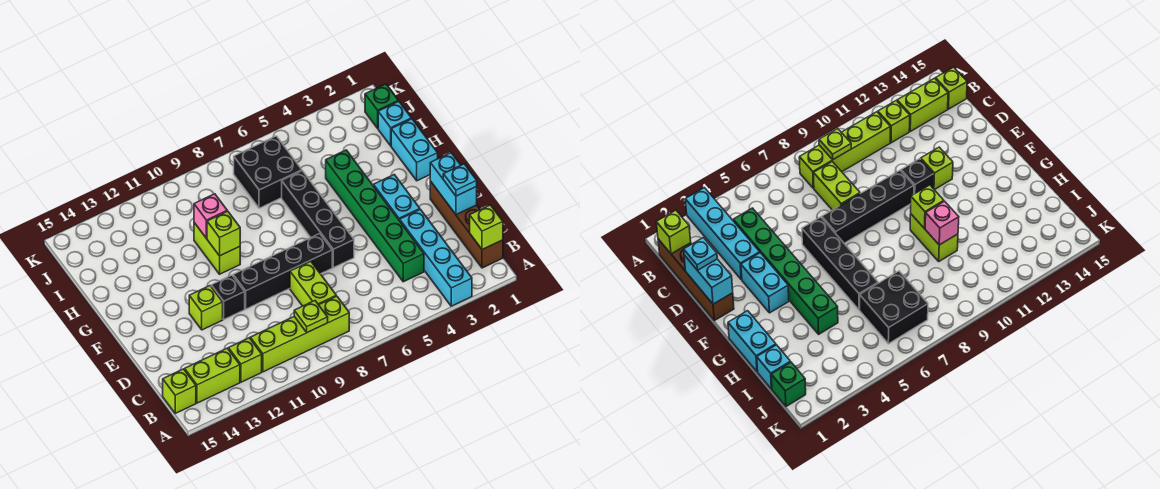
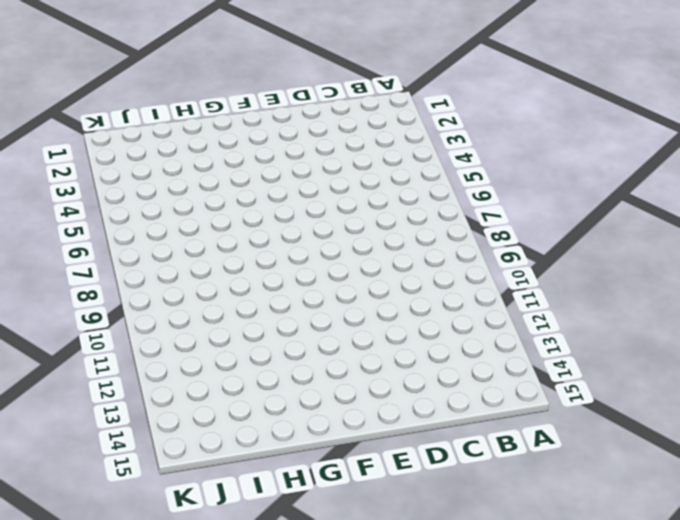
none -> cyan brick A3:D3 level 1
none -> brown brick B1:E1 level 1
none -> lime brick B8:B11 level 1

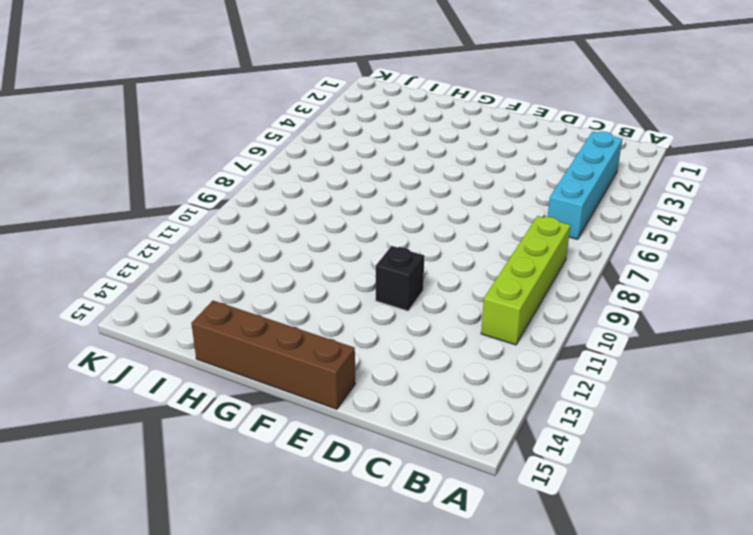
cyan brick B3:B6 level 1 -> cyan brick A3:D3 level 1
brown brick E15:H15 level 1 -> brown brick B1:E1 level 1
none -> lime brick B12 level 1
none -> lime brick B13:B14 level 1
none -> lime brick B15 level 1

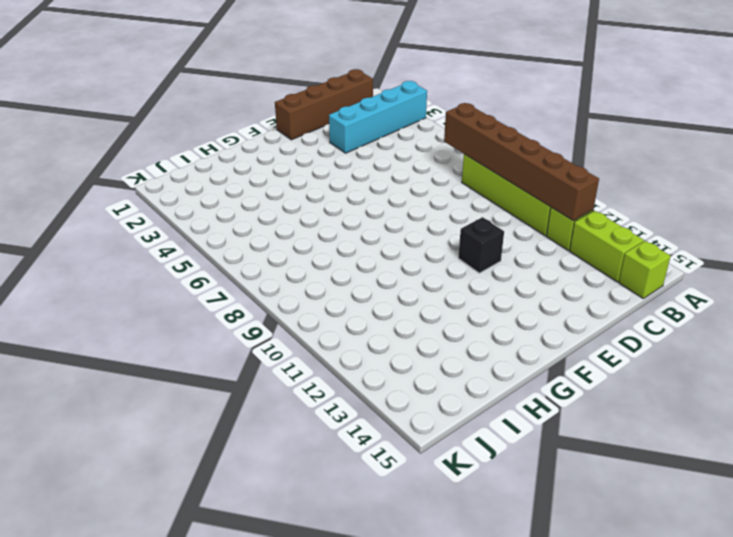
brown brick B7:B12 level 2 -> lime plate B9 level 2
none -> green brick C4:H4 level 1
none -> lime brick C8:D8 level 1
none -> cyan brick E3:F3 level 1

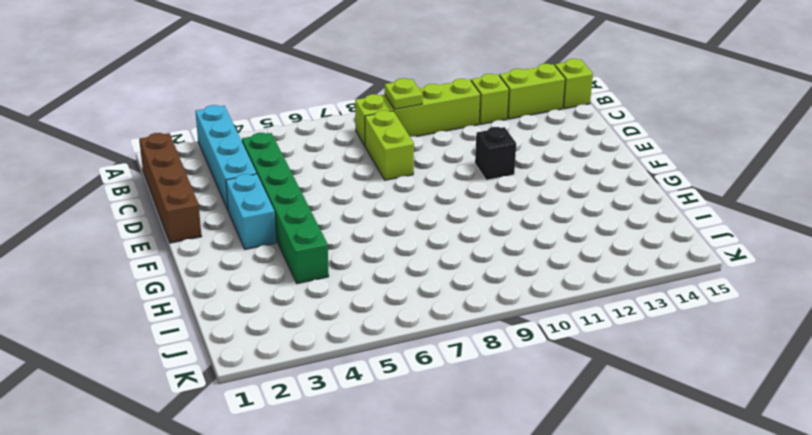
none -> black brick E6:H6 level 1
none -> black brick E7:E10 level 1
none -> lime brick E12 level 1

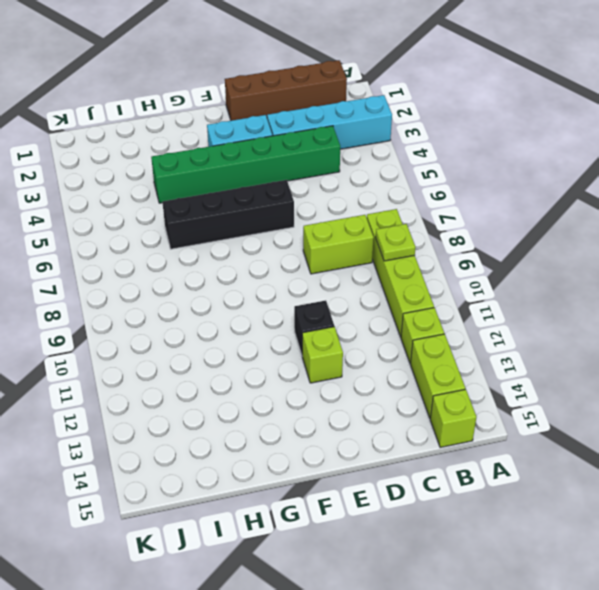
none -> black brick E7:E10 level 1
none -> cyan brick G1:H1 level 1
none -> lime brick G10:H10 level 1

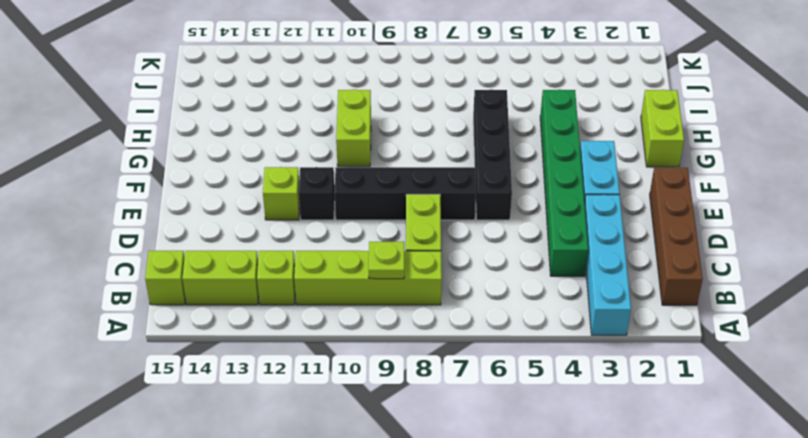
lime brick G1:H1 level 1 -> cyan brick G1:H1 level 1
none -> cyan brick I1 level 1
none -> black brick I6:J7 level 1
none -> green brick J1 level 1

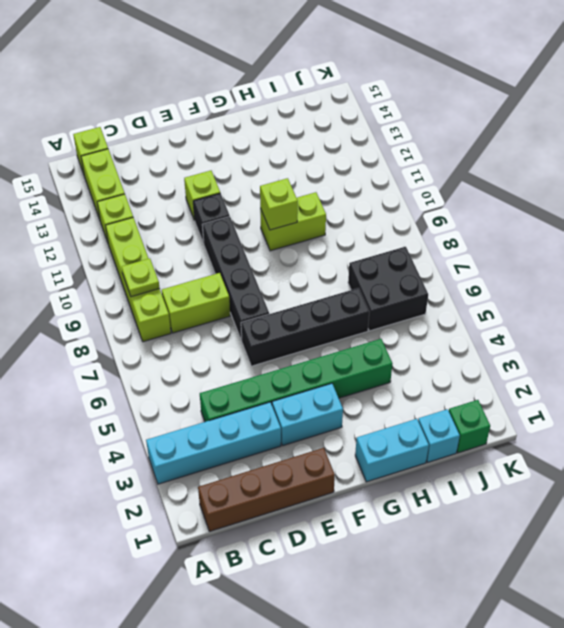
none -> lime brick B1 level 2
none -> cyan brick D1:E1 level 2
none -> pink brick H10 level 2

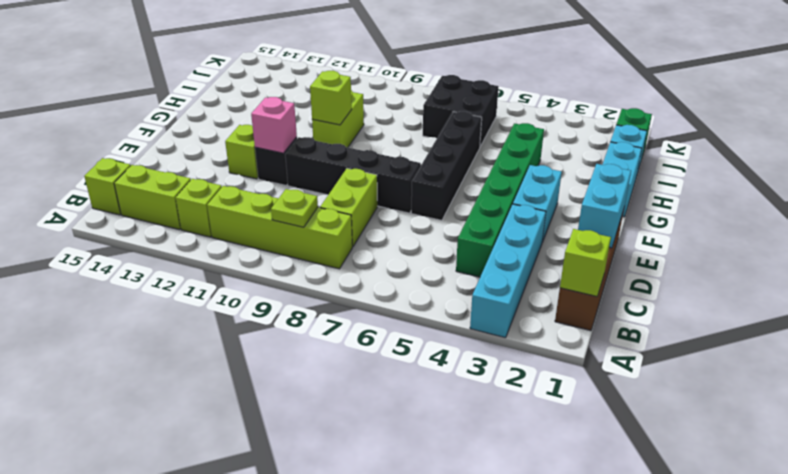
pink brick E11 level 2 -> pink brick H10 level 2
none -> cyan plate D1 level 3

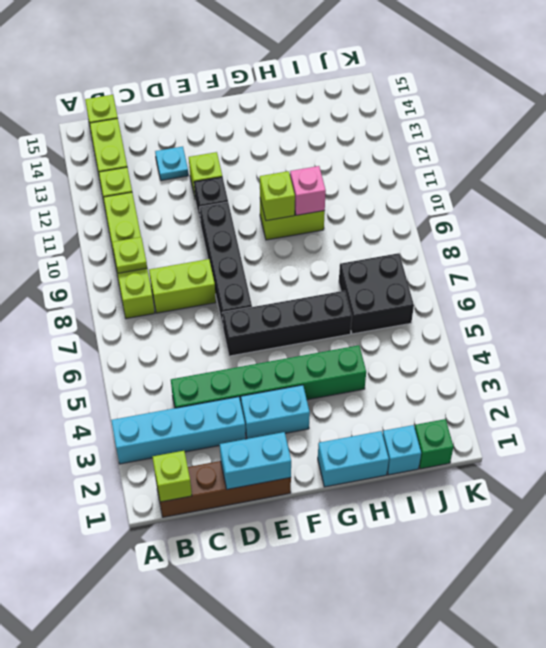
cyan plate D13 level 1 -> cyan plate D1 level 3

